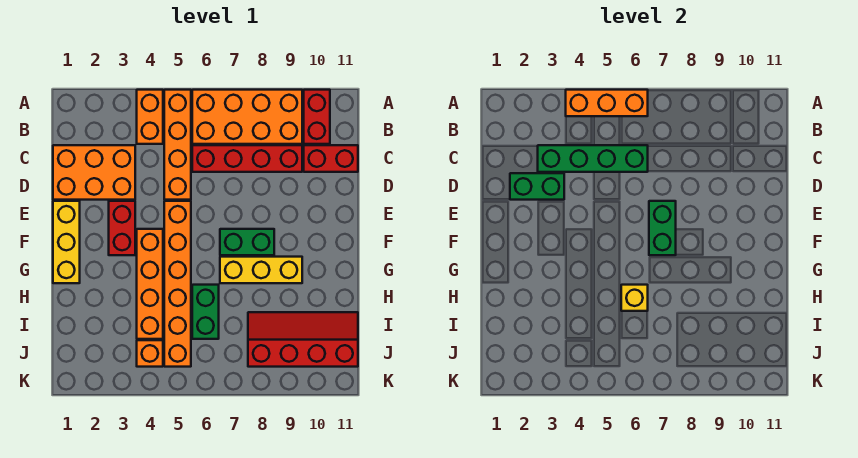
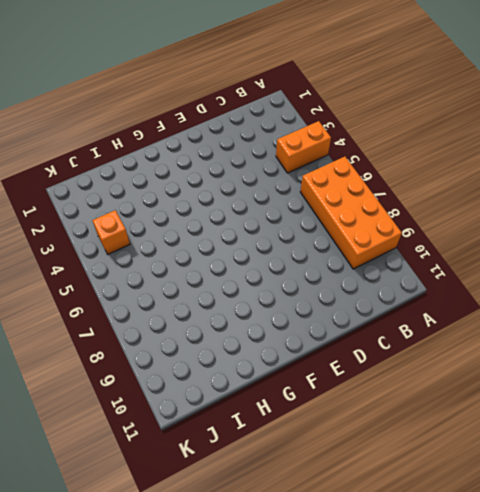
none -> orange brick A5:D5 level 1
none -> red brick A10:B10 level 1
none -> orange brick C1:D3 level 1

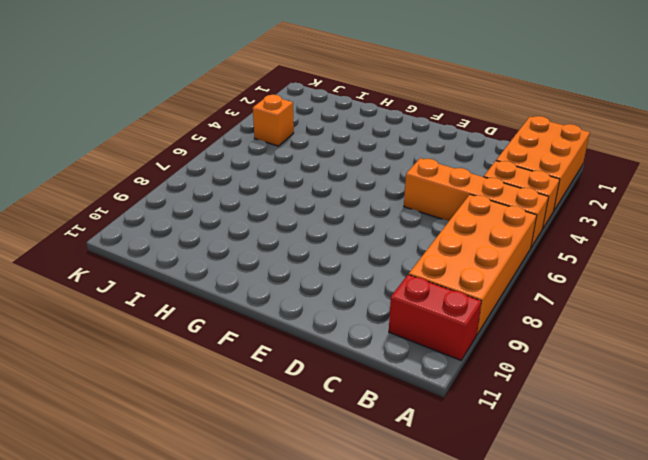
orange brick A1:B3 level 1 -> orange brick C1:D3 level 1
none -> red brick C6:C9 level 1
none -> red brick C10:C11 level 1
none -> yellow brick E1:G1 level 1

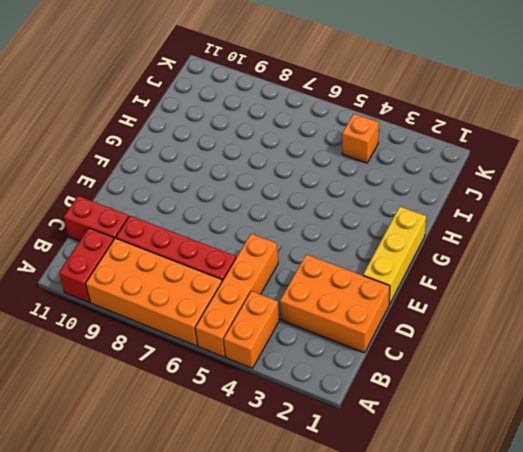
none -> red brick E3:F3 level 1
none -> orange brick E5:J5 level 1
none -> orange brick F4:I4 level 1

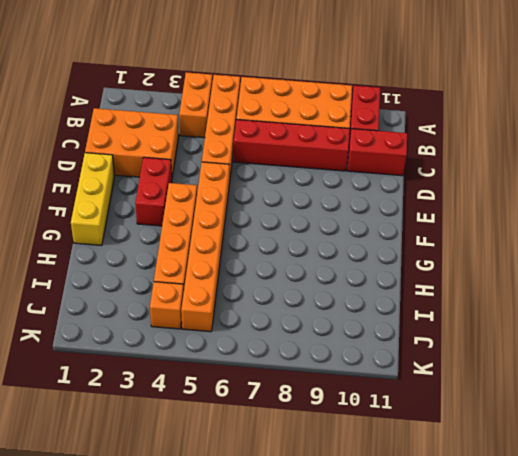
none -> green brick F7:F8 level 1
none -> yellow brick G7:G9 level 1
none -> green brick H6:I6 level 1

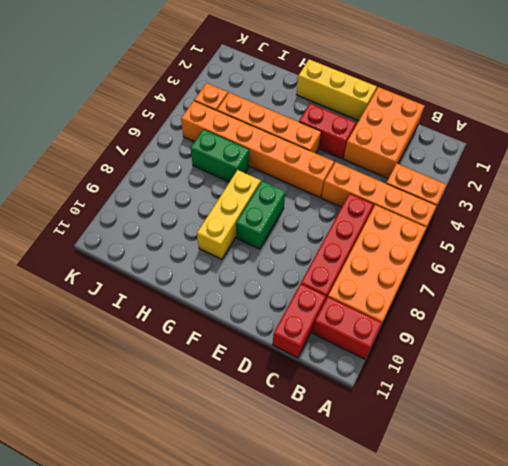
none -> red slope I8:J11 level 1 top J
none -> orange brick A4:A6 level 2
none -> green brick C3:C6 level 2

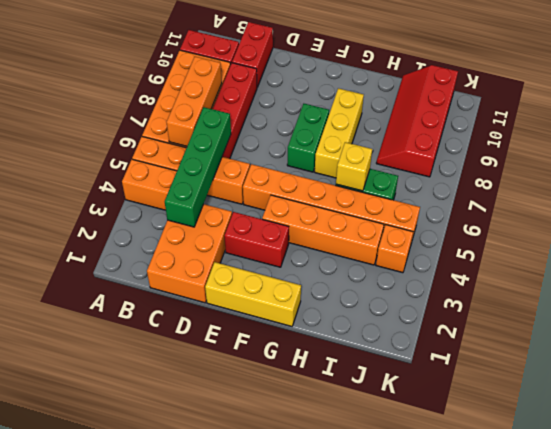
orange brick B6:B8 level 2 -> orange brick A4:A6 level 2
none -> green brick D2:D3 level 2
none -> green brick E7:F7 level 2

